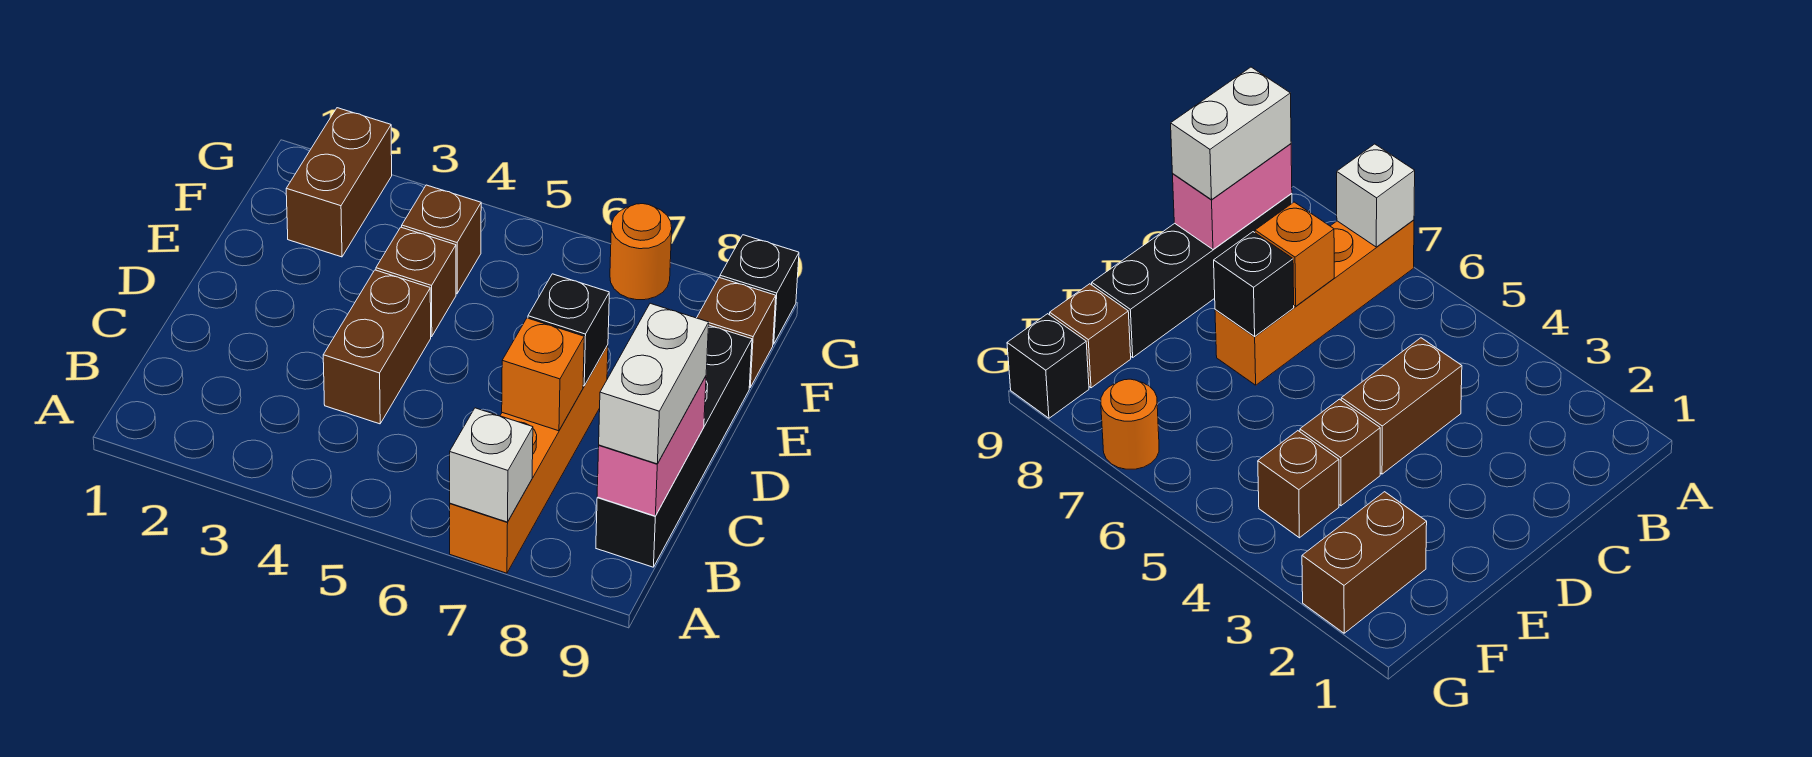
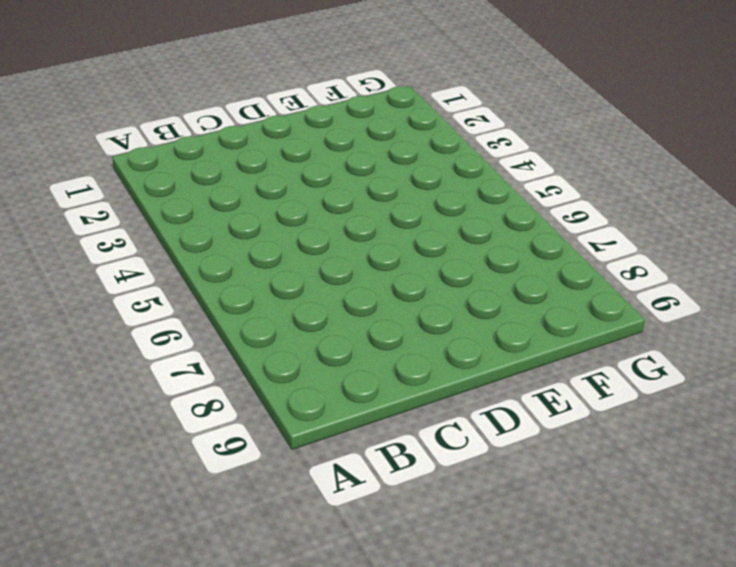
none -> orange brick A7:D7 level 1
none -> black brick B9:E9 level 1
none -> brown brick C4:D4 level 1

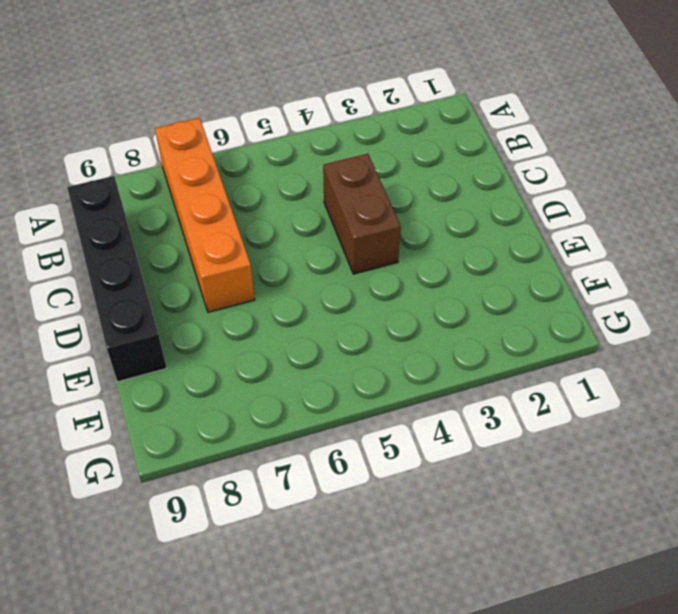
none -> brown brick E4 level 1
none -> brown brick F2:G2 level 1
none -> brown brick F4 level 1

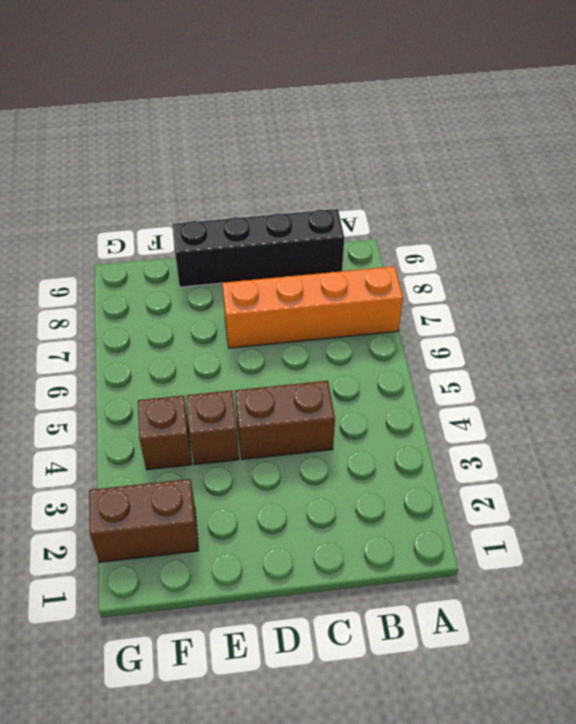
none -> brown brick F9 level 1
none -> orange round brick G7 level 1
none -> black brick G9 level 1

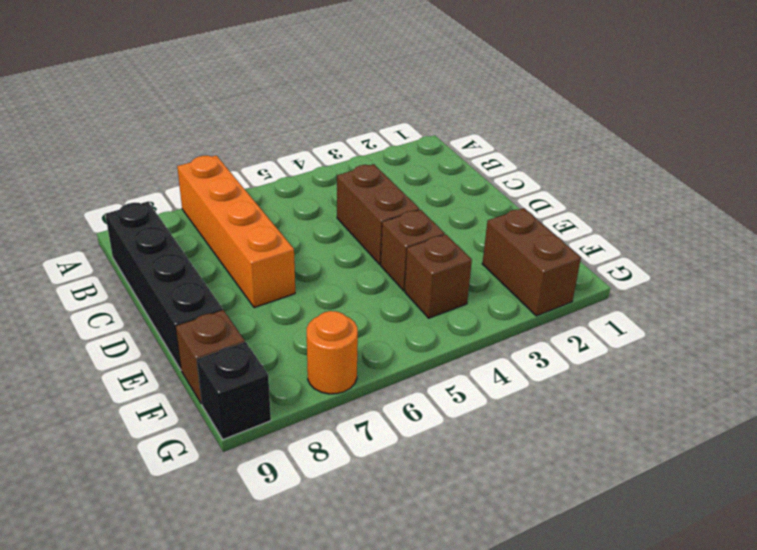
none -> white brick A7 level 2
none -> pink brick B9:C9 level 2
none -> orange brick C7 level 2

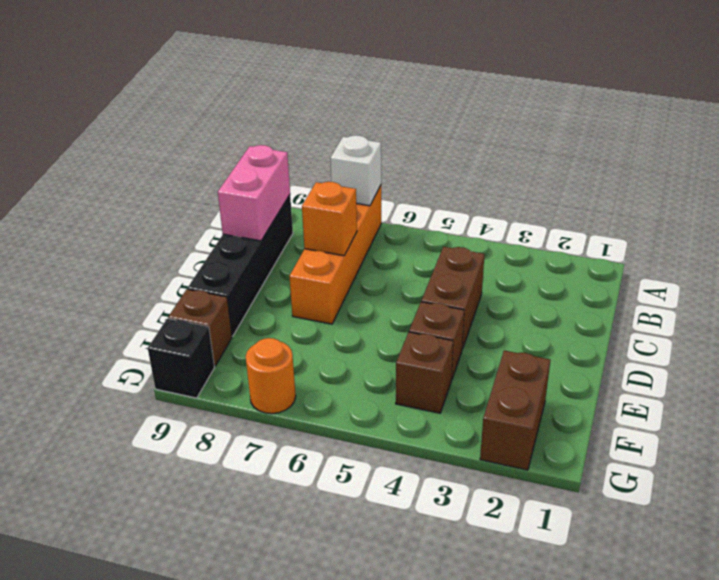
none -> black brick D7 level 2
none -> white brick B9:C9 level 3

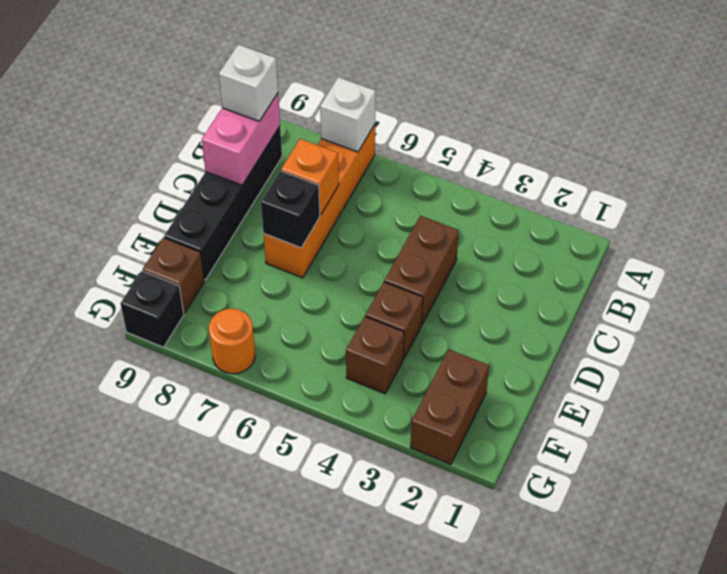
white brick B9 level 3 -> white brick B9:C9 level 3

